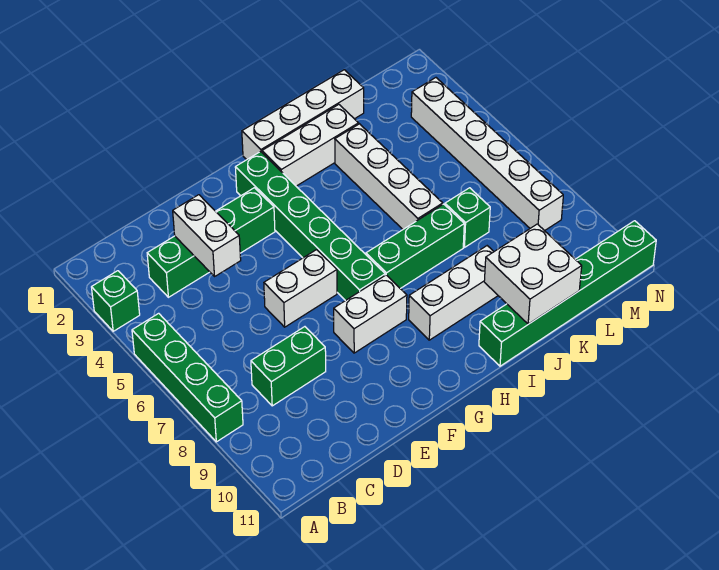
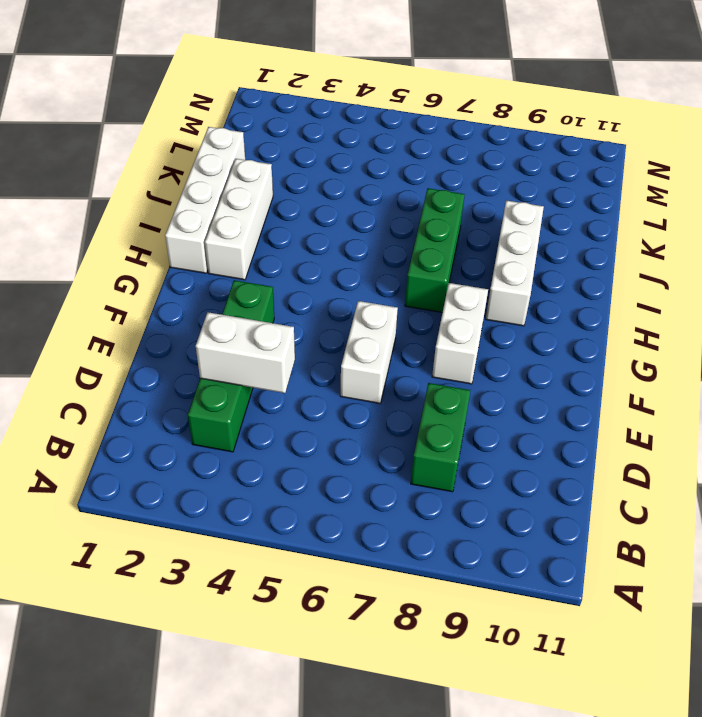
none -> green brick A3 level 1
none -> green brick A5:A8 level 1
none -> green brick G2:G7 level 1

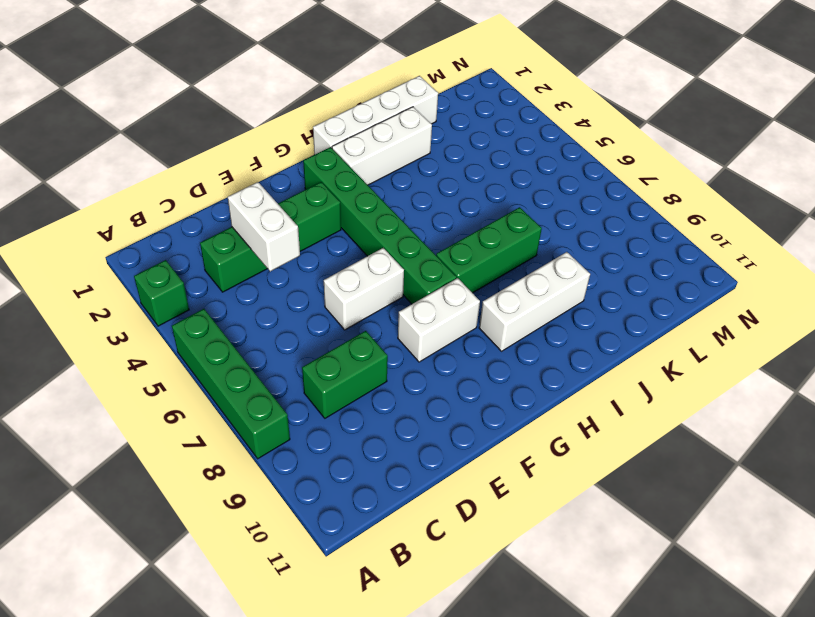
none -> green brick I11:N11 level 1
none -> white brick J3:J6 level 1
none -> green brick K7 level 1

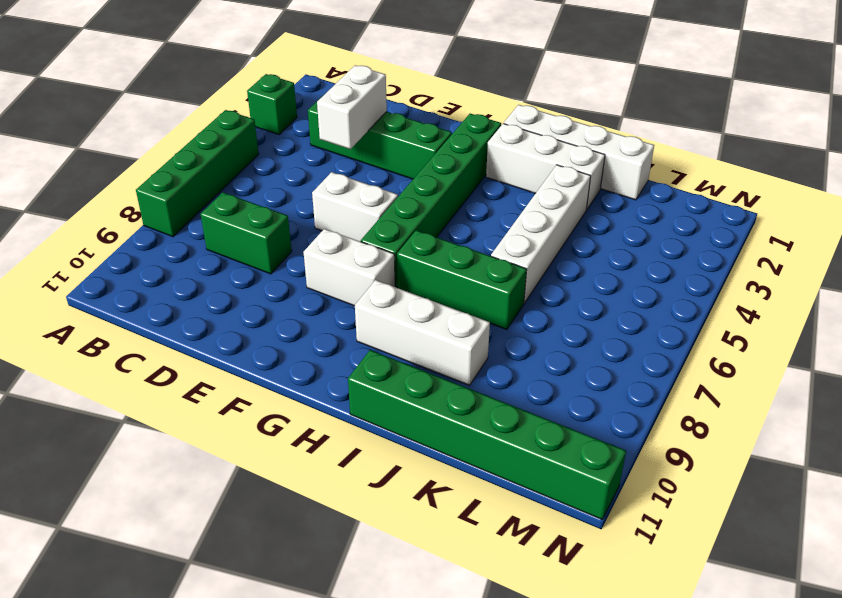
none -> green brick K7 level 1
none -> white brick M3:M8 level 1
none -> white brick J10:K11 level 2

